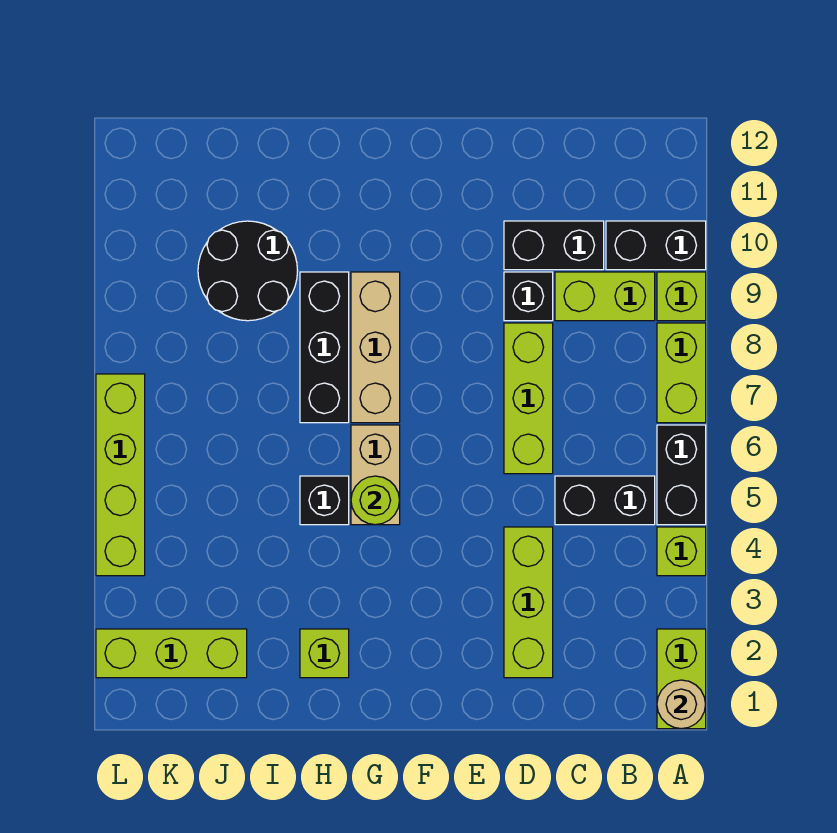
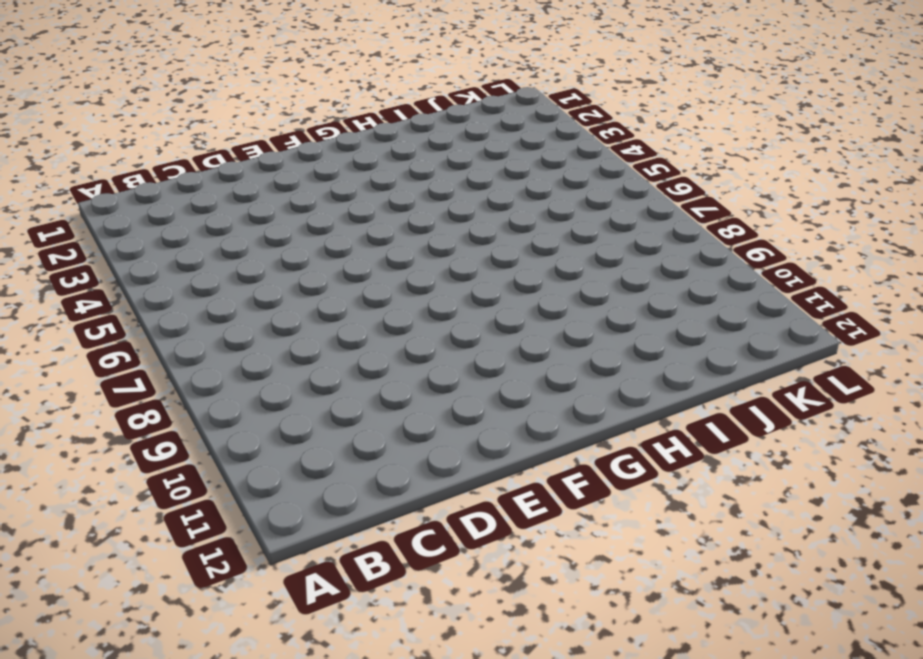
none -> lime brick A1:A2 level 1
none -> lime brick A4 level 1
none -> black brick A5:A6 level 1

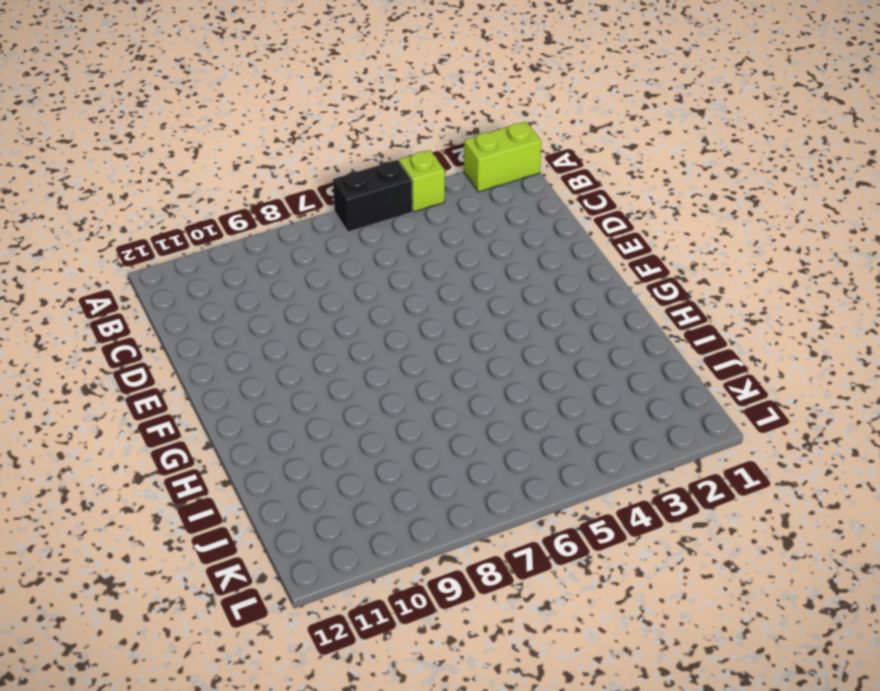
none -> lime brick A7:A8 level 1
none -> lime brick A9 level 1
none -> black brick A10:B10 level 1

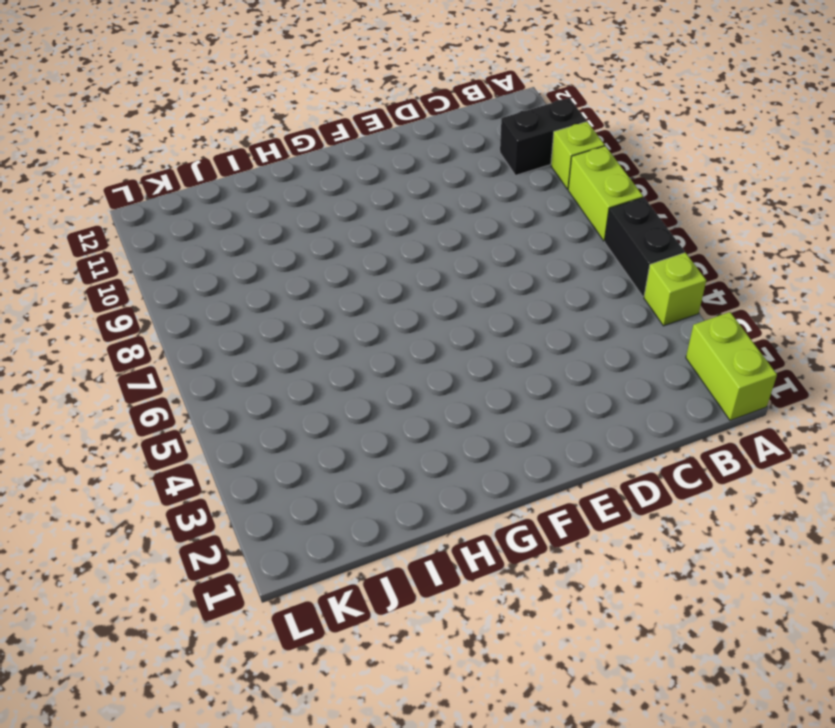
none -> black brick B5:C5 level 1
none -> lime brick B9:C9 level 1
none -> black brick C10:D10 level 1

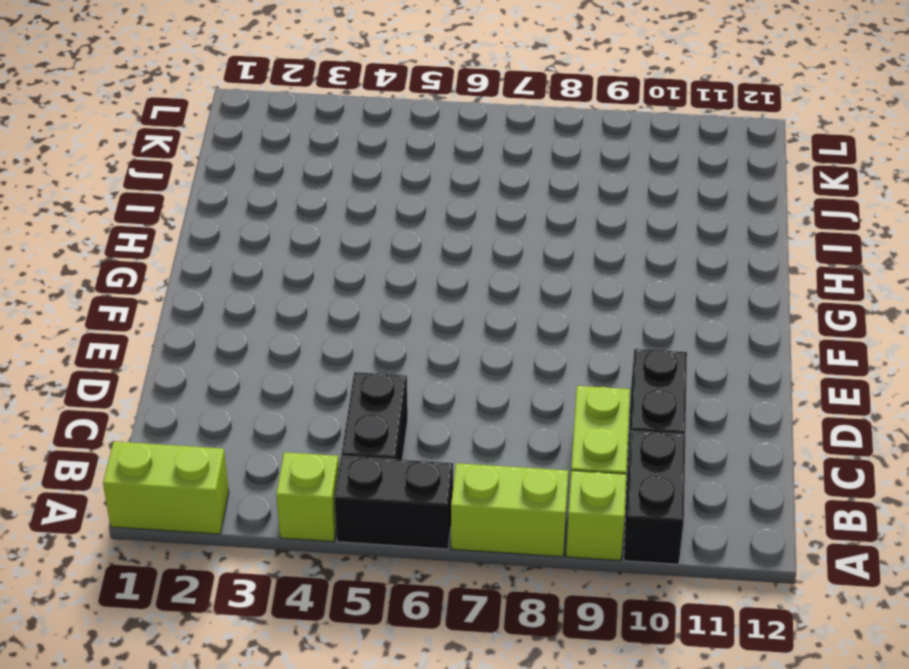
none -> lime brick D2:D4 level 1
none -> lime brick D6:D8 level 1
none -> black brick D9 level 1

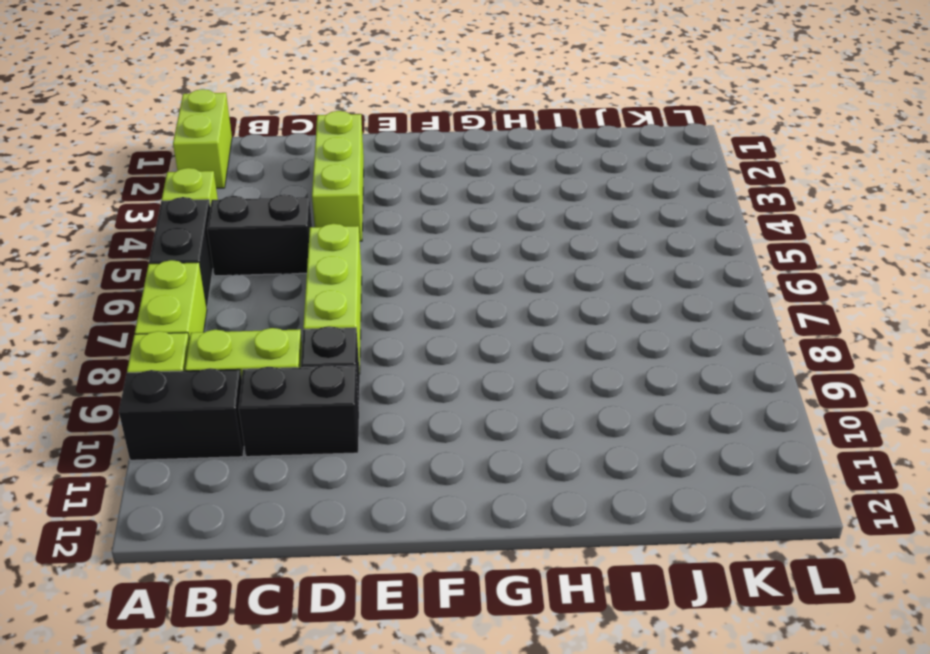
none -> tan brick G5:G6 level 1
none -> tan brick G7:G9 level 1
none -> lime brick H2 level 1

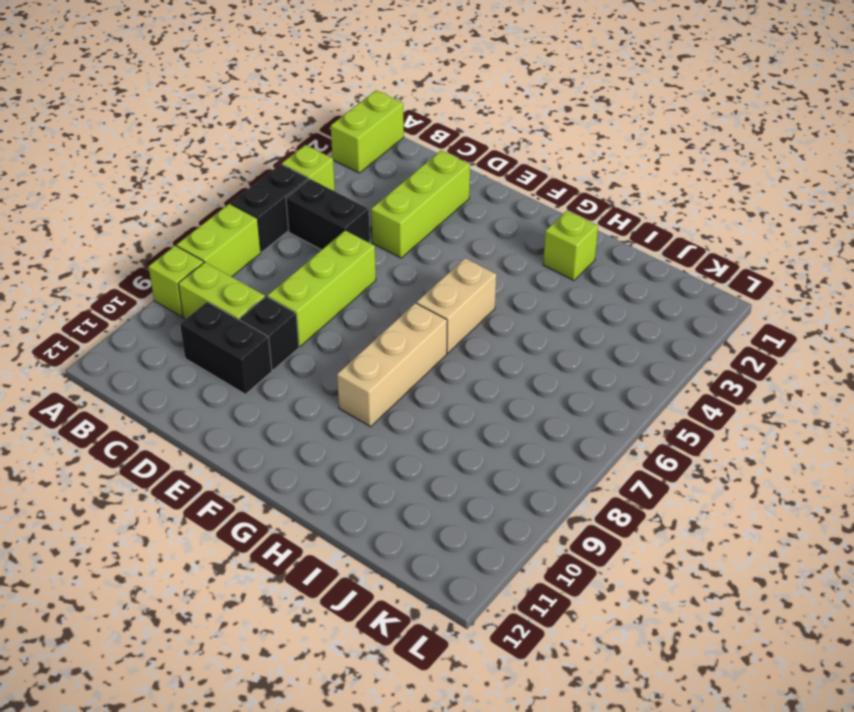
none -> black brick A10:B10 level 1
none -> black brick H5 level 1
none -> black brick H7:H9 level 1

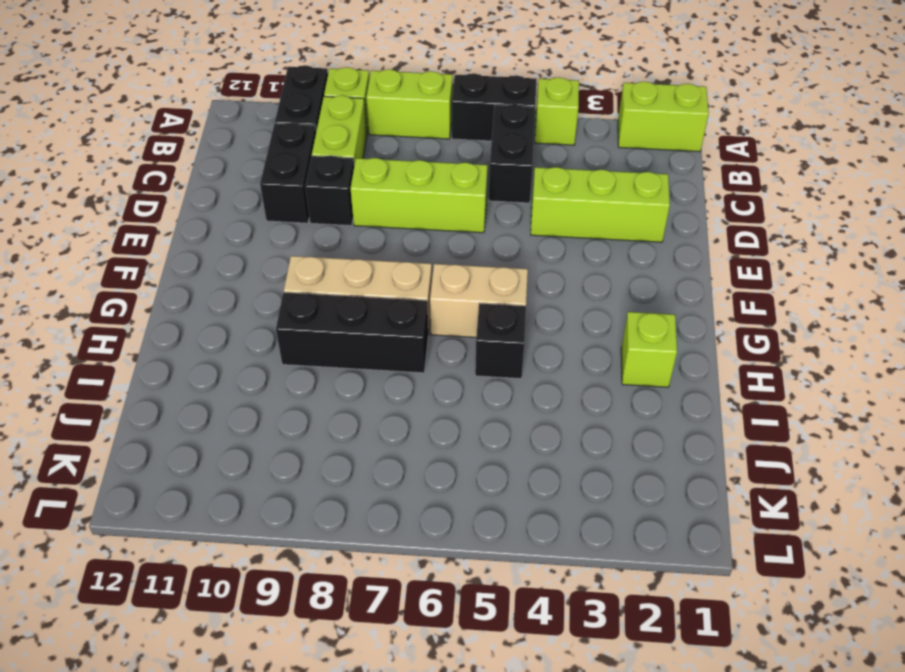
none -> black round brick I9:J10 level 1
none -> lime brick J2:L2 level 1
none -> lime brick L4:L7 level 1

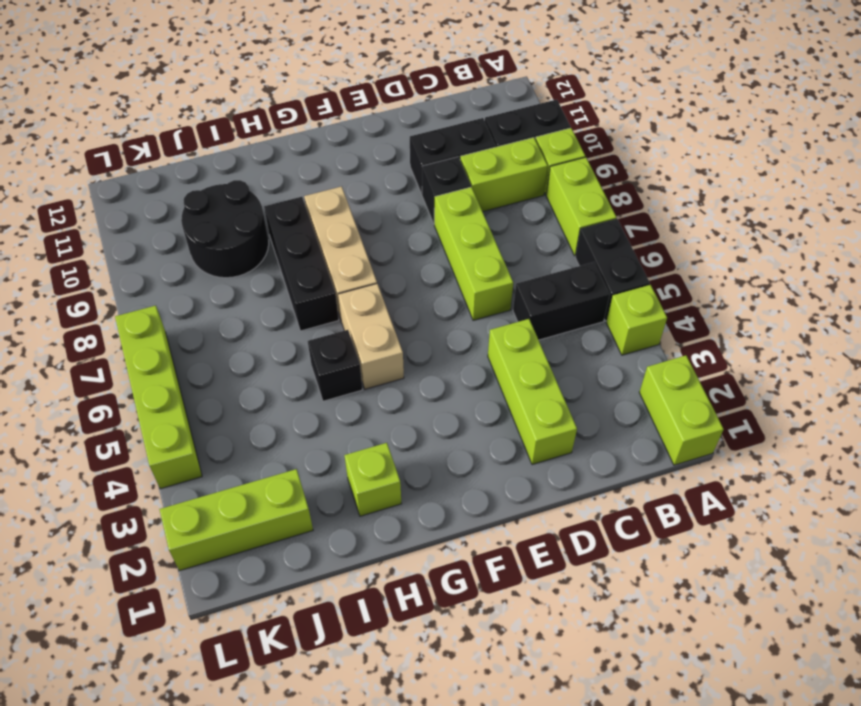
none -> tan round brick A1 level 2
none -> lime round brick G5 level 2

